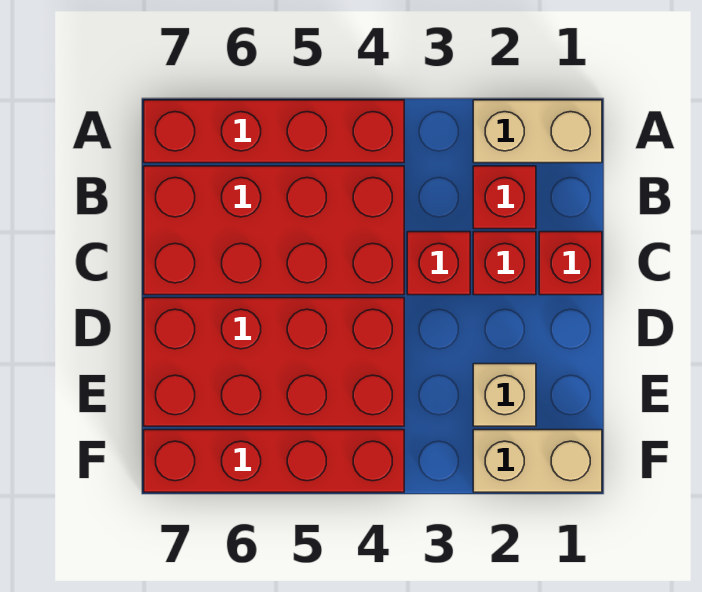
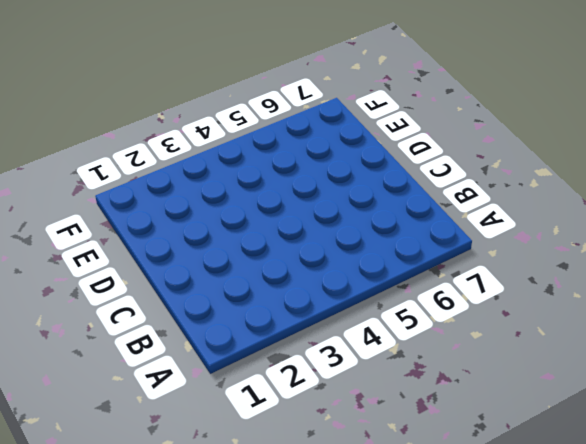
none -> tan brick A1:A2 level 1
none -> red brick A4:A7 level 1

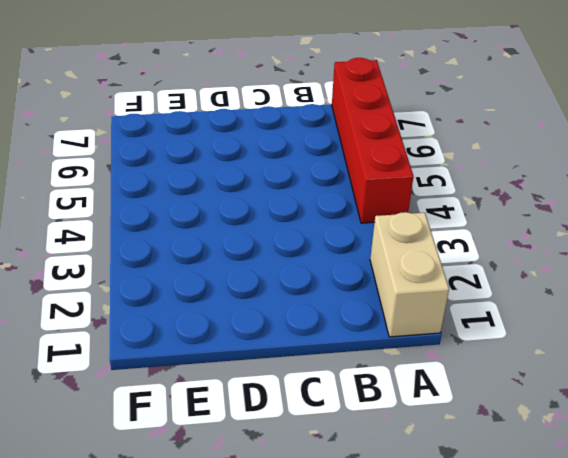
none -> red brick B2 level 1
none -> red brick B4:C7 level 1

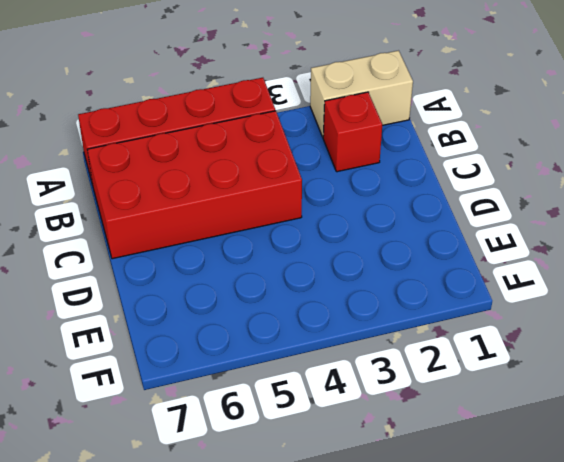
none -> red brick C1 level 1
none -> red brick C2 level 1

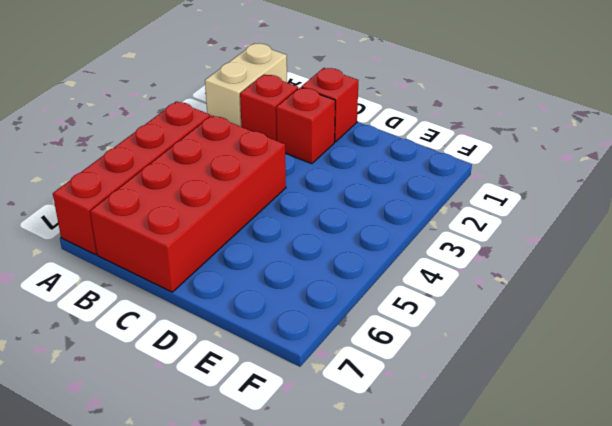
none -> red brick C3 level 1
none -> red brick D4:E7 level 1

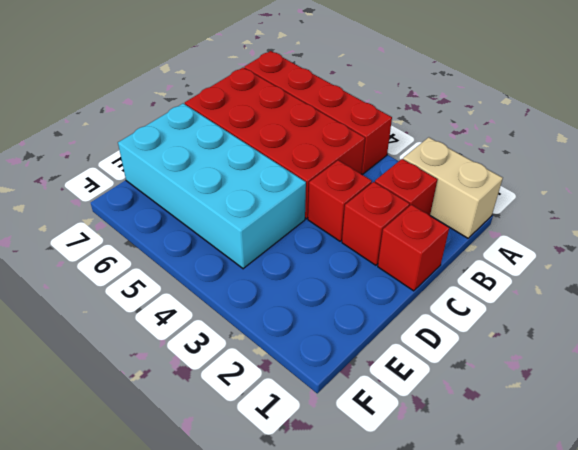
cyan brick D4:E7 level 1 -> red brick D4:E7 level 1
none -> tan brick E2 level 1
none -> tan brick F1:F2 level 1

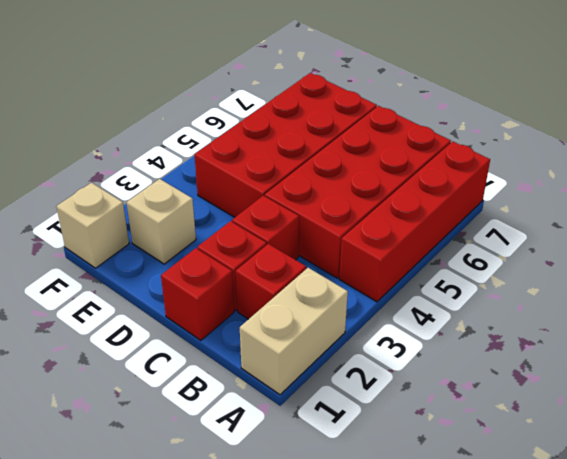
tan brick F1 level 1 -> tan brick F1:F2 level 1
none -> red brick F4:F7 level 1

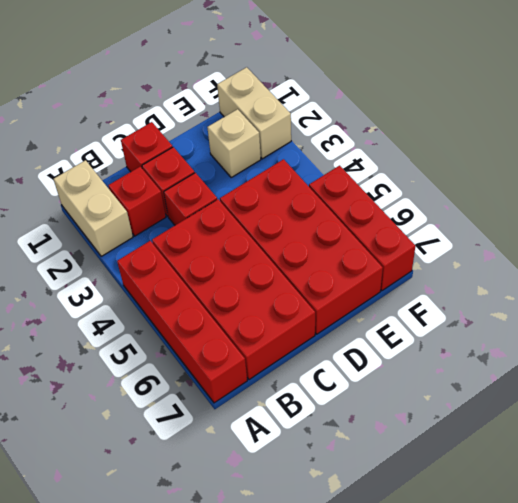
red brick F5:F7 level 1 -> red brick F4:F7 level 1

